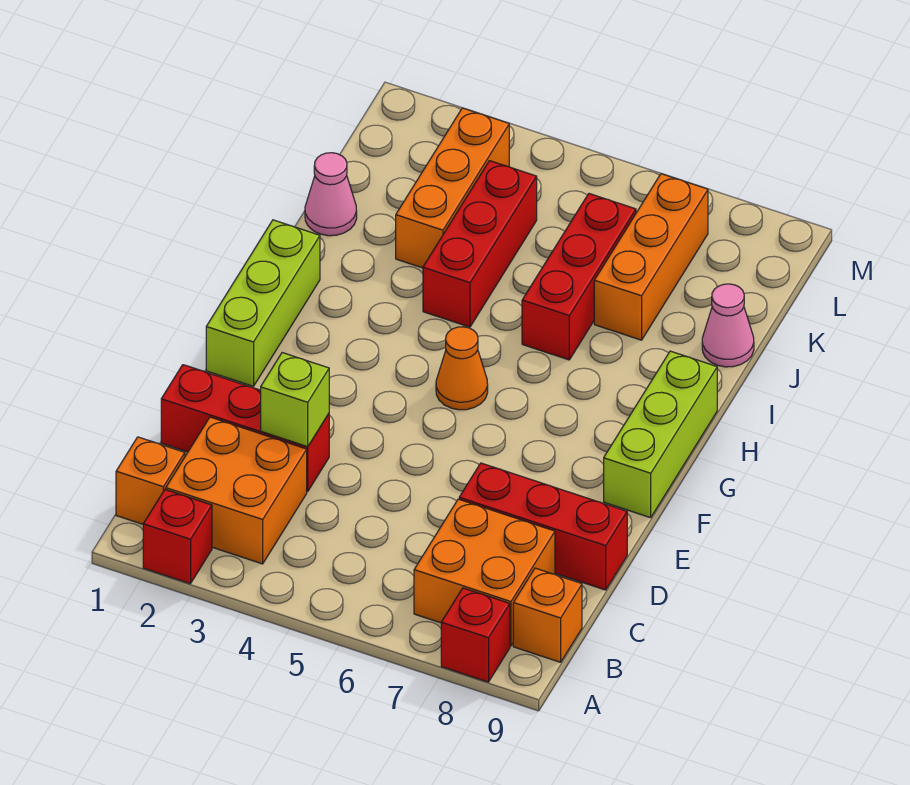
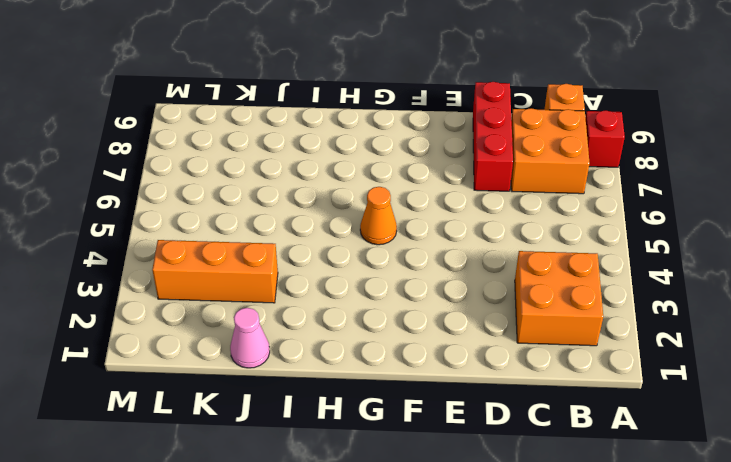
none -> red brick A2 level 1
none -> orange brick B1 level 1
none -> red brick D1:D3 level 1

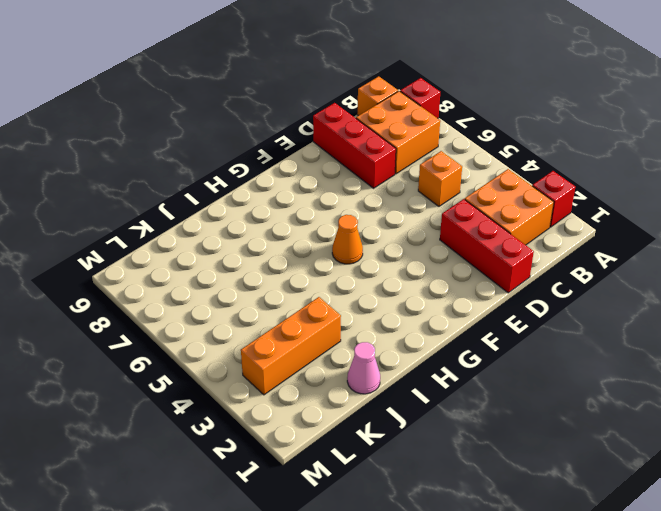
orange brick C5 level 1 -> orange brick B1 level 1
none -> lime brick F1:H1 level 1
none -> lime brick F9:H9 level 1
none -> red brick I4:K4 level 1

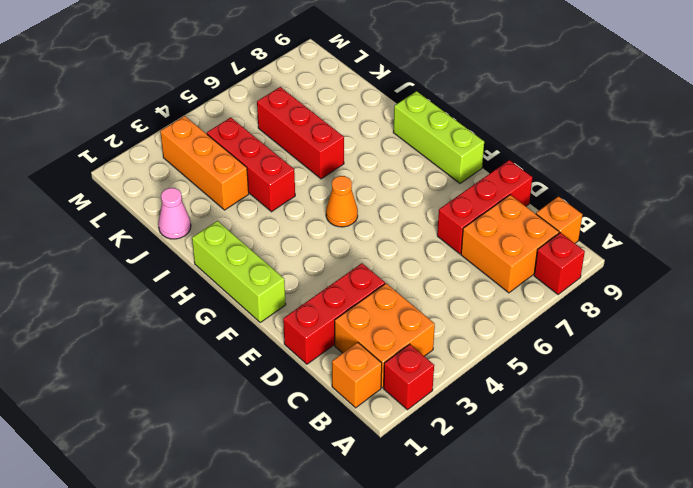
none -> orange brick J7:L7 level 1
none -> pink cone J9 level 1
none -> lime brick D3 level 2

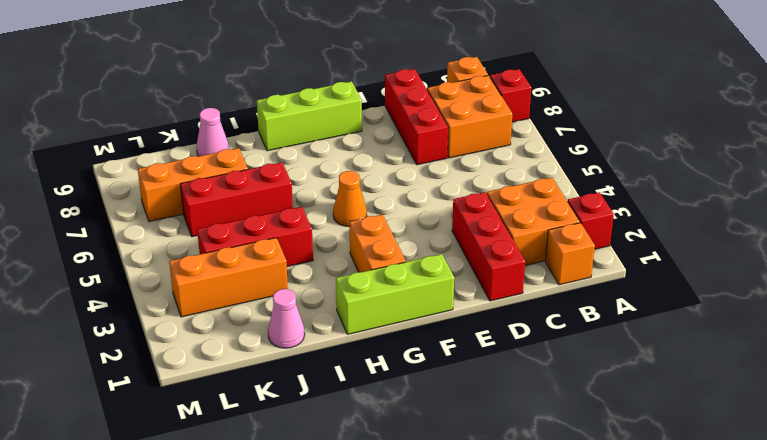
orange brick G2:G3 level 1 -> none
none -> lime brick D3 level 2

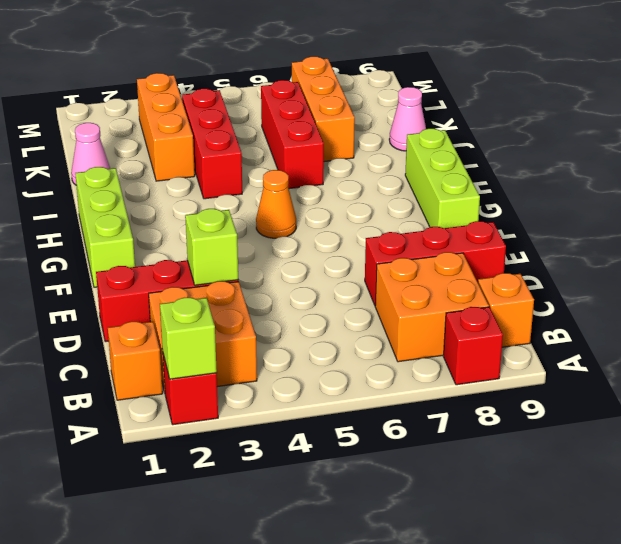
lime brick A2 level 2 -> none

